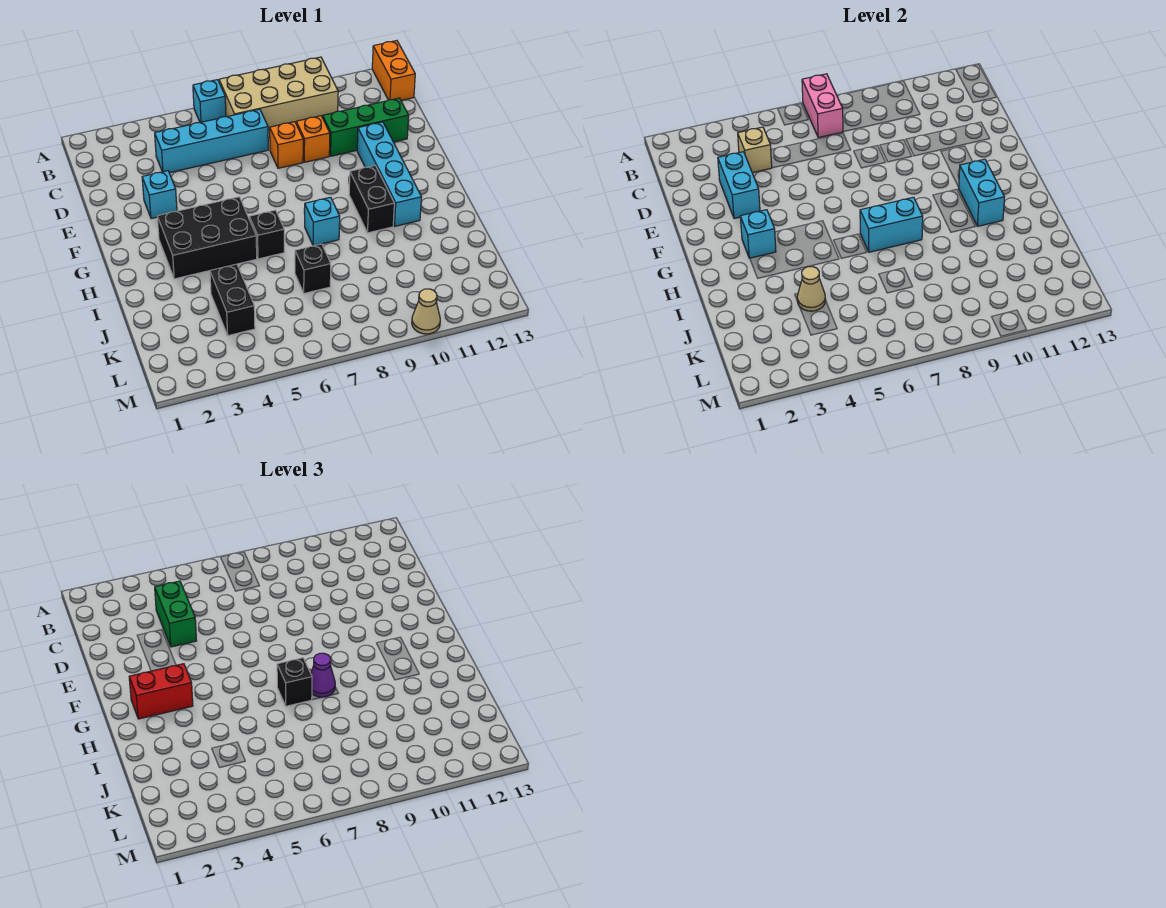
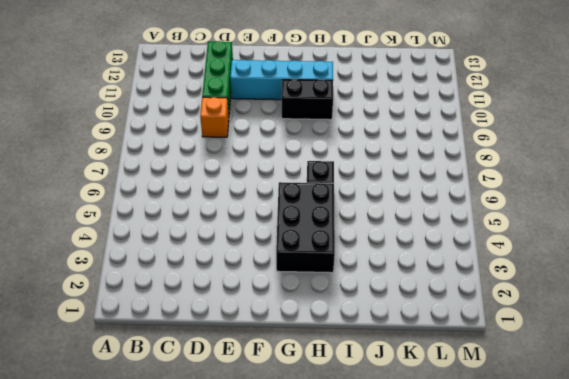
none -> cyan brick A6 level 1
none -> tan brick A7:B10 level 1
none -> orange brick A13:B13 level 1

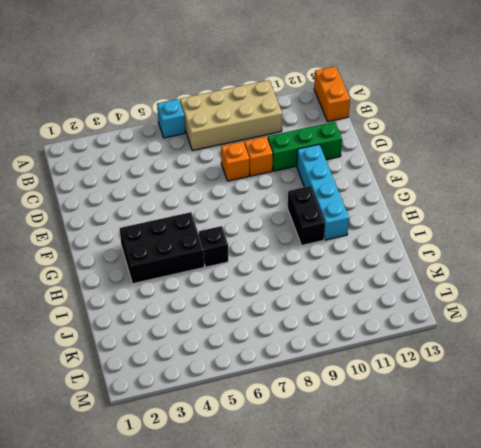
none -> cyan brick C4:C7 level 1
none -> cyan brick E3 level 1
none -> cyan brick H8 level 1

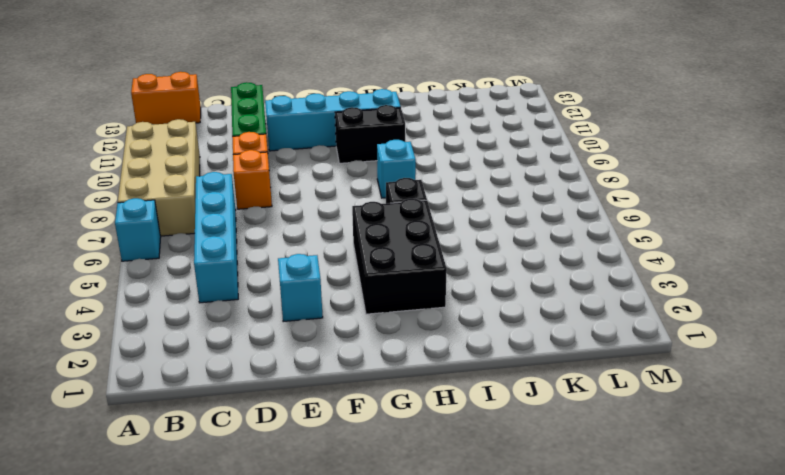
none -> black brick J4:K4 level 1
none -> black brick J7 level 1
none -> tan cone M10 level 1

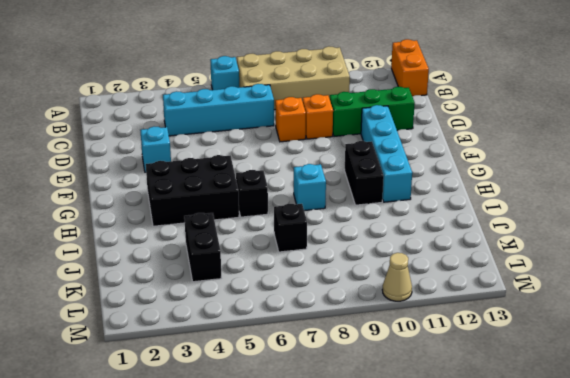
none -> pink brick A7:B7 level 2
none -> tan brick C4 level 2
none -> cyan brick D3:E3 level 2

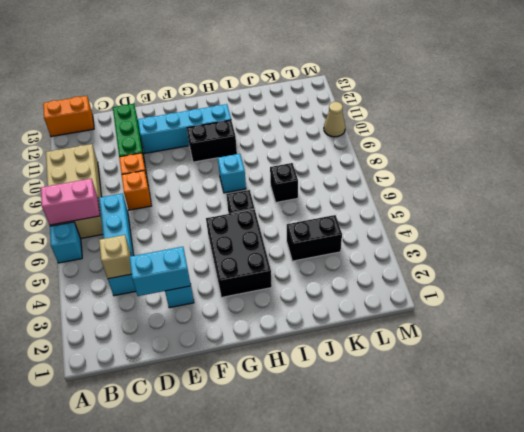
none -> cyan brick G3 level 2
none -> cyan brick G11:H11 level 2
none -> cyan brick H7:H8 level 2

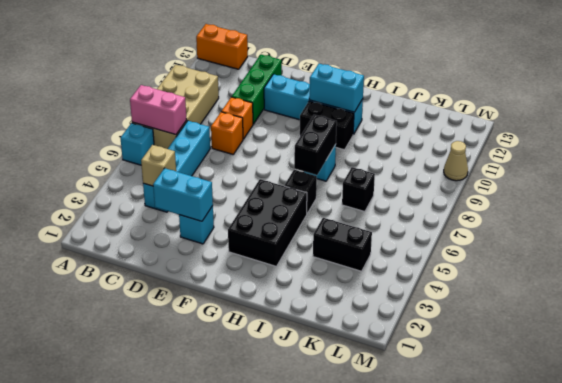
black brick H7:H8 level 2 -> cyan brick H7:H8 level 2
none -> cyan brick G3 level 2
none -> tan cone J4 level 2
none -> green brick C4:D4 level 3

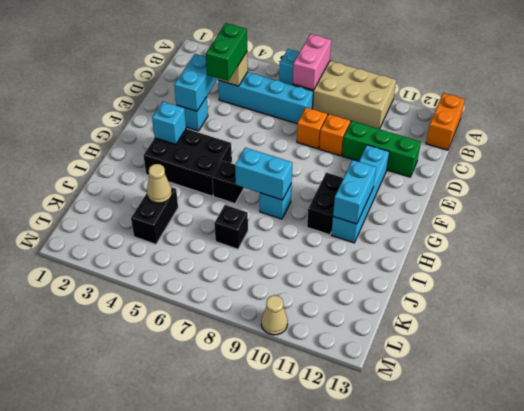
none -> red brick G2:G3 level 3
none -> black brick H7 level 3
none -> purple cone H8 level 3

